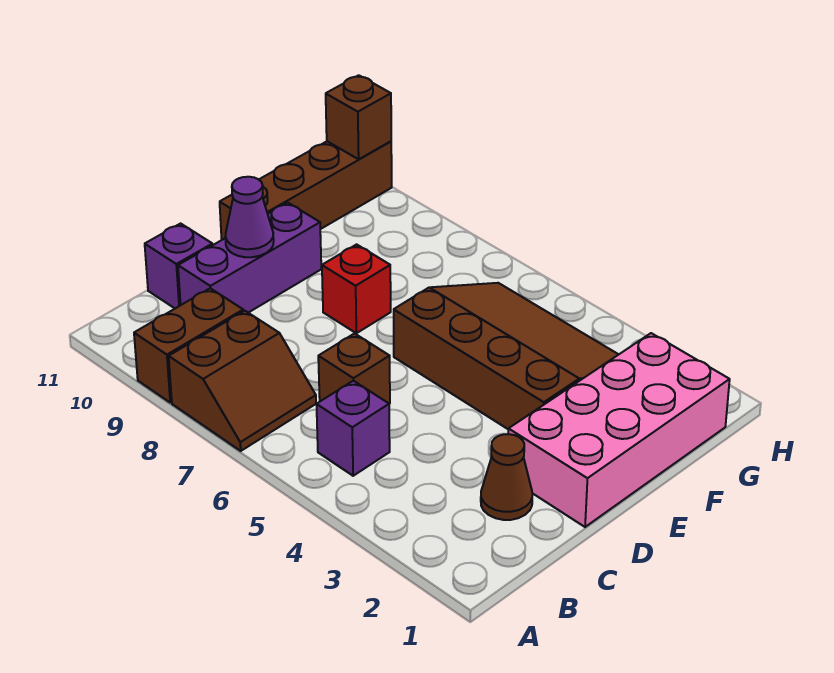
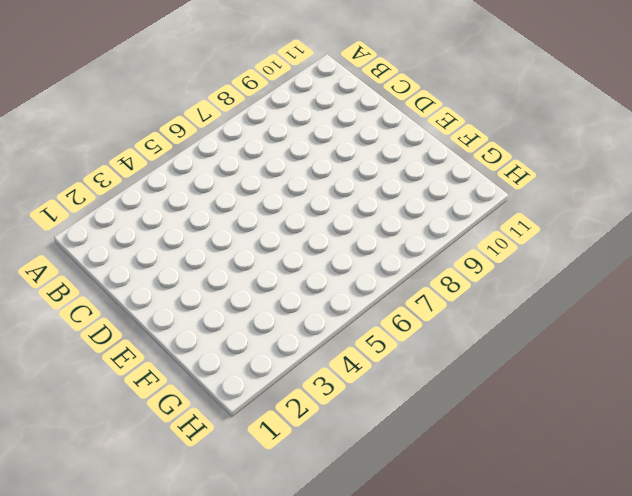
none -> brown slope A7:B8 level 1 top 8
none -> brown brick A9:B9 level 1
none -> purple brick B5 level 1

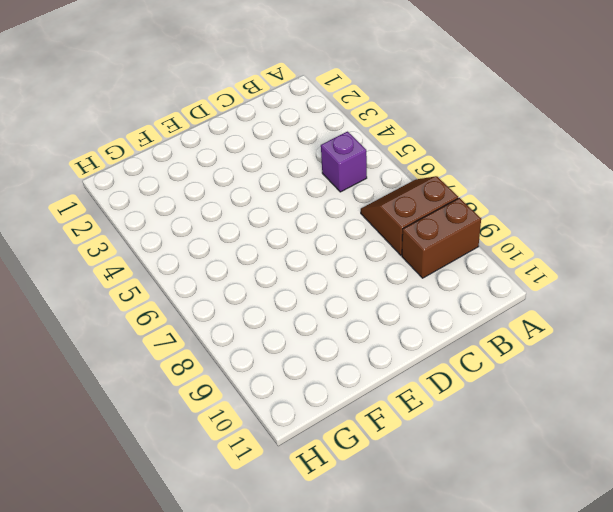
none -> brown cone C2 level 1
none -> brown brick C6 level 1
none -> purple brick C10:E10 level 1

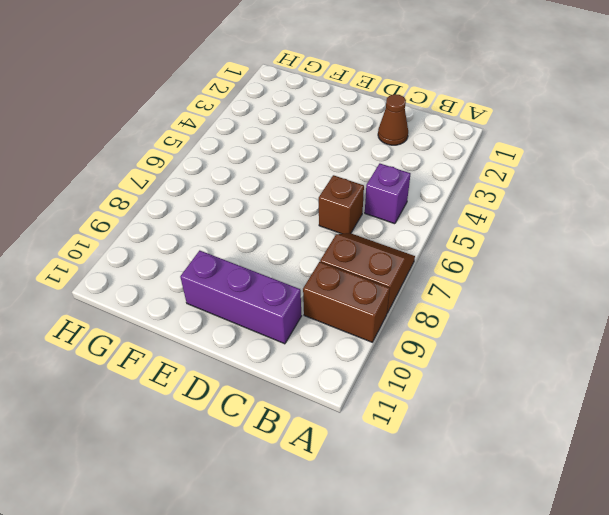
none -> purple brick C11 level 1
none -> pink brick D1:G2 level 1
none -> brown slope E3:G6 level 1 top E

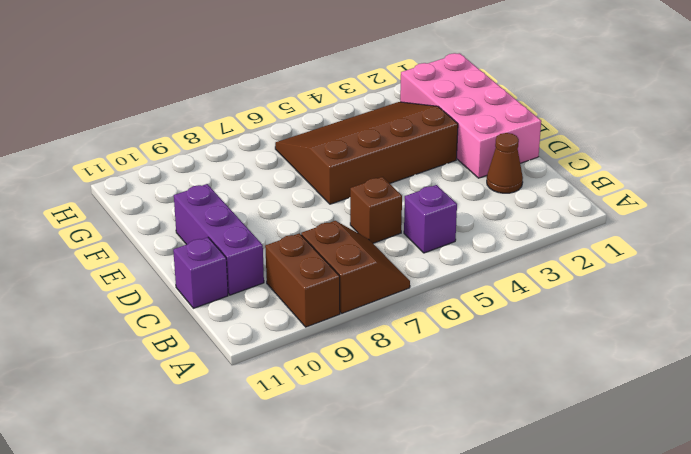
none -> red brick E8 level 1
none -> brown brick E11:H11 level 1
none -> purple cone D10 level 2

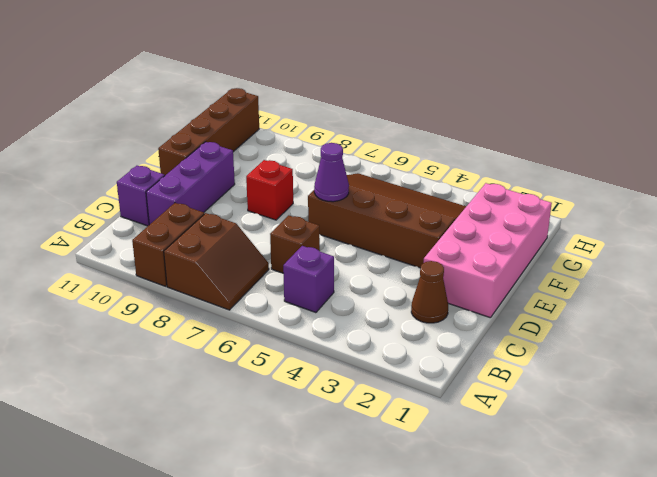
purple cone E6 level 2 -> purple cone D10 level 2
none -> brown brick H11 level 2

